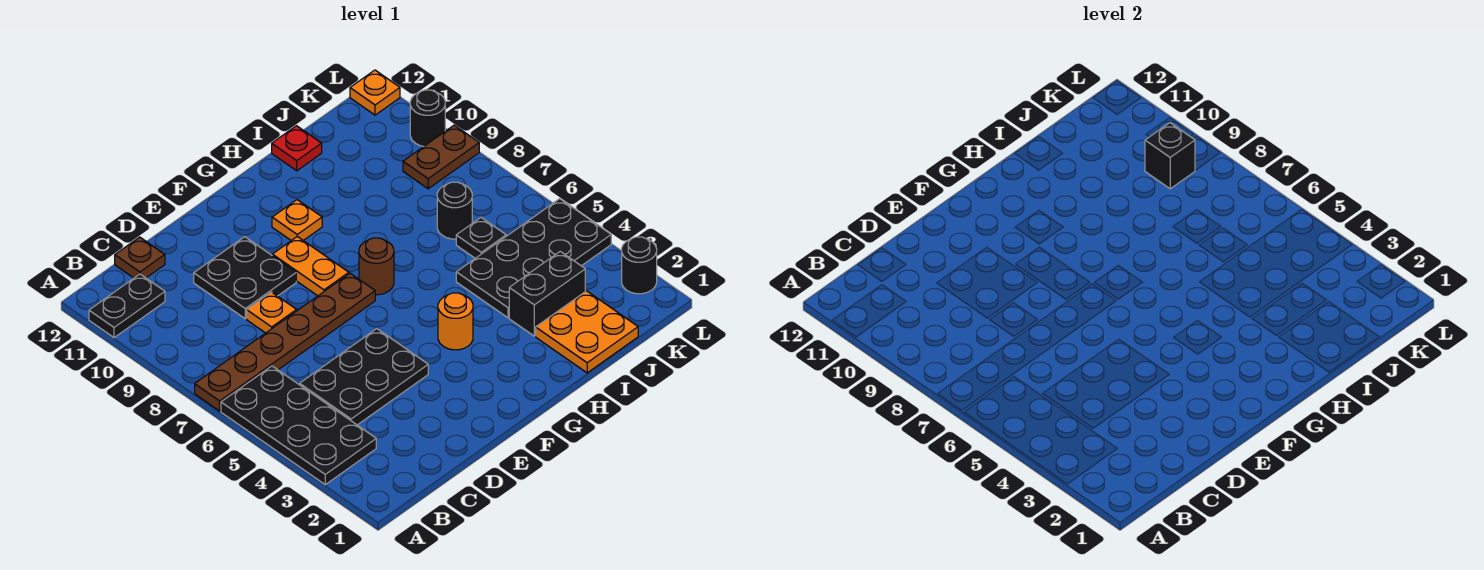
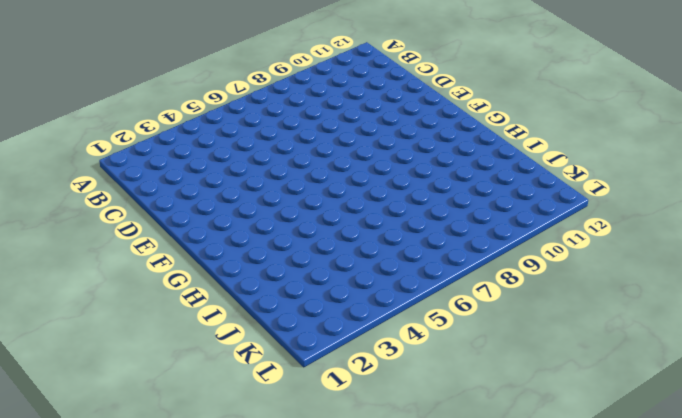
none -> black plate A3:B6 level 1
none -> brown plate A7:F7 level 1
none -> black plate A11:B11 level 1

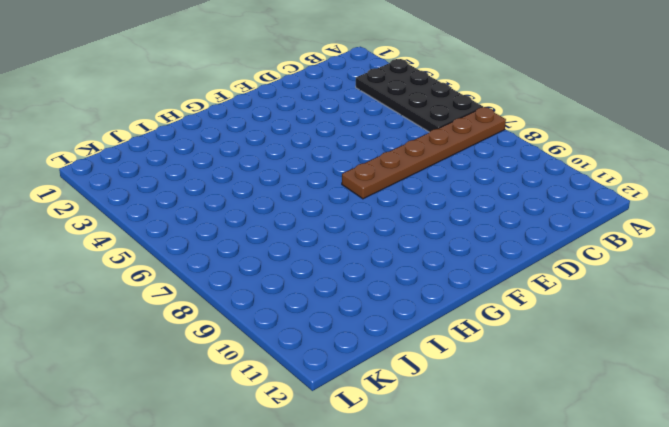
none -> black plate A11:B11 level 1
none -> black plate C4:E5 level 1
none -> brown plate C12 level 1

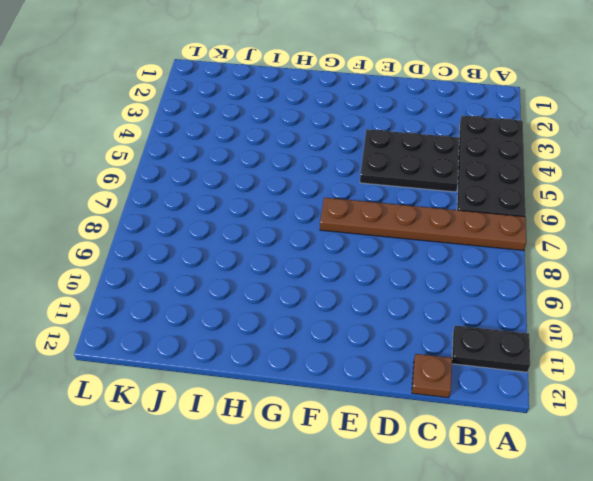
none -> orange plate D8 level 1
none -> black plate D9:E10 level 1
none -> orange plate F8:F9 level 1

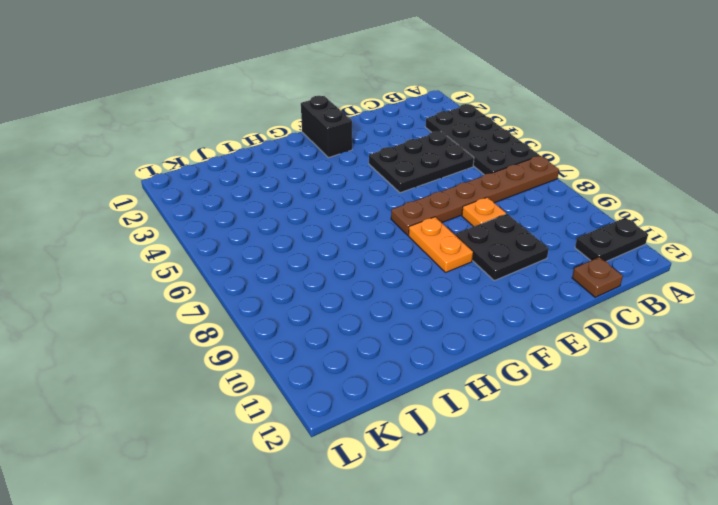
black brick F1:F2 level 1 -> black brick I3:J3 level 1
none -> orange round brick G4 level 1
none -> brown round brick G7 level 1
none -> orange plate G10 level 1

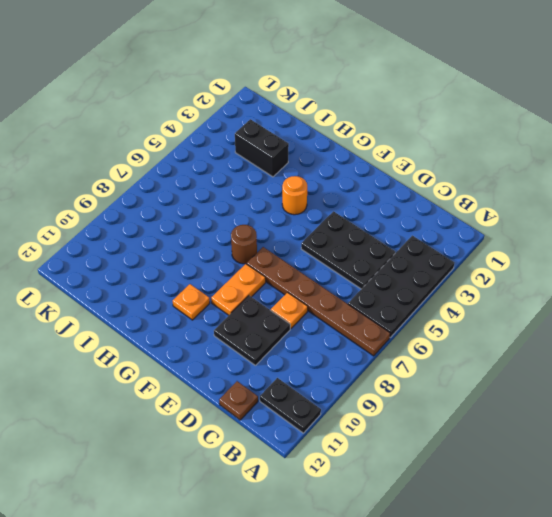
none -> orange plate I1:J2 level 1
none -> black plate I4:L5 level 1
none -> red plate I12 level 1

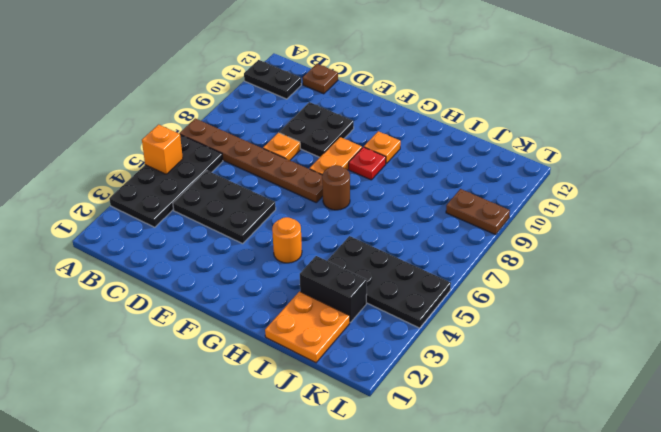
orange brick A5 level 2 -> none
red plate G9 level 1 -> red plate I12 level 1
none -> black plate J6 level 1
none -> black round brick J7 level 1
none -> black round brick L2 level 1

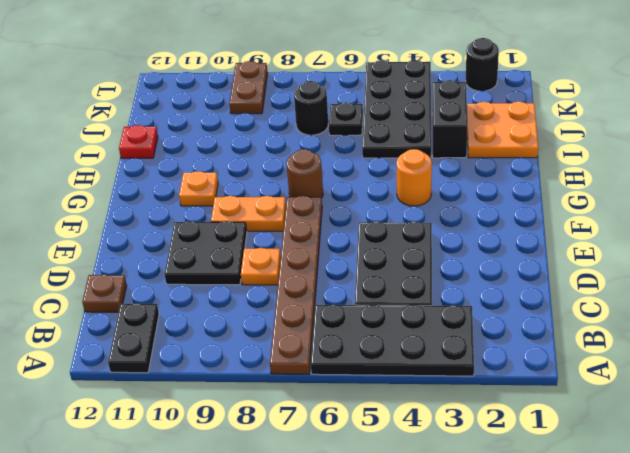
none -> black round brick L10 level 1
none -> orange plate L12 level 1
none -> black brick K9 level 2

